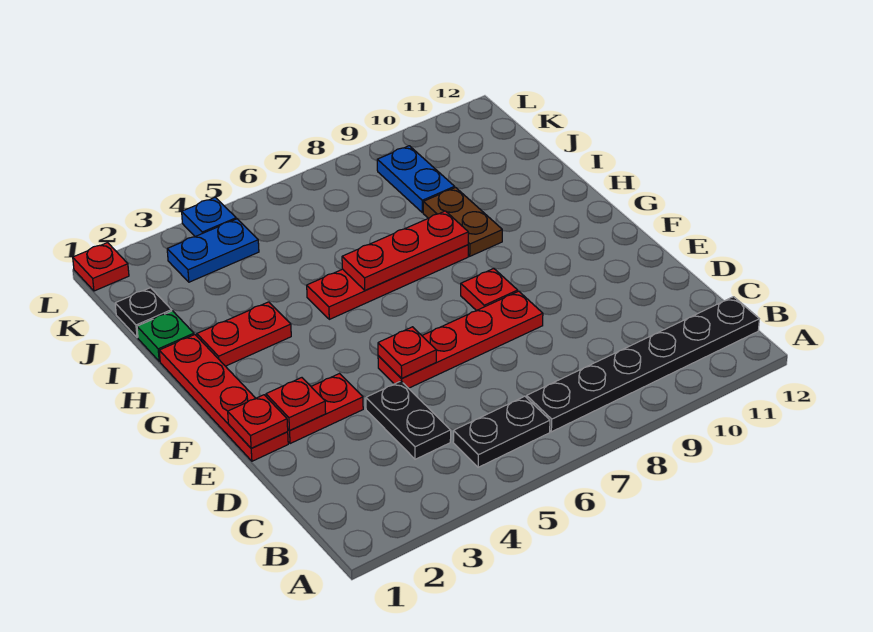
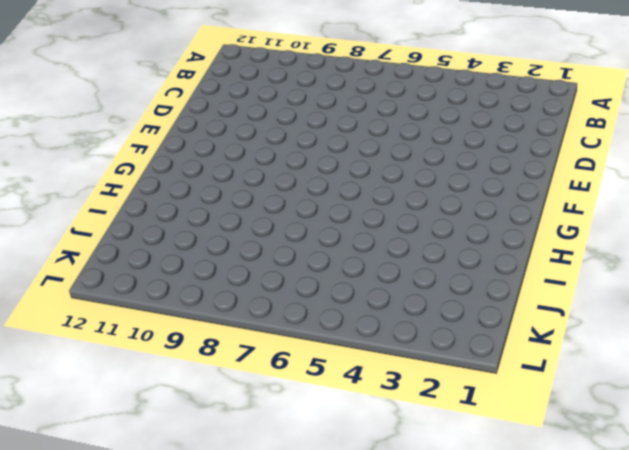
none -> black plate B5:B6 level 1
none -> black plate B7:B12 level 1
none -> black plate C4:D4 level 1

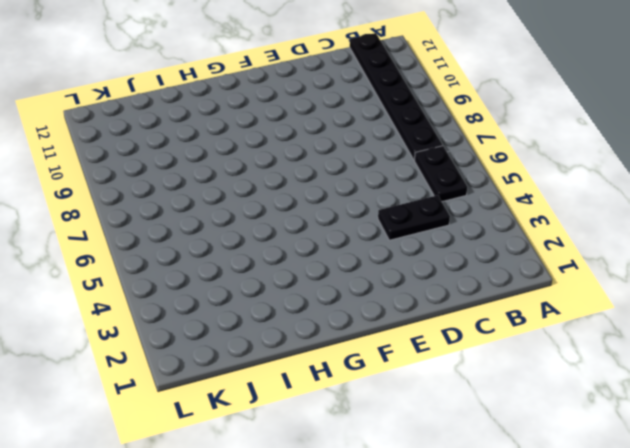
none -> red plate E1:H1 level 1
none -> red plate E2:E3 level 1
none -> red plate E5:E8 level 1

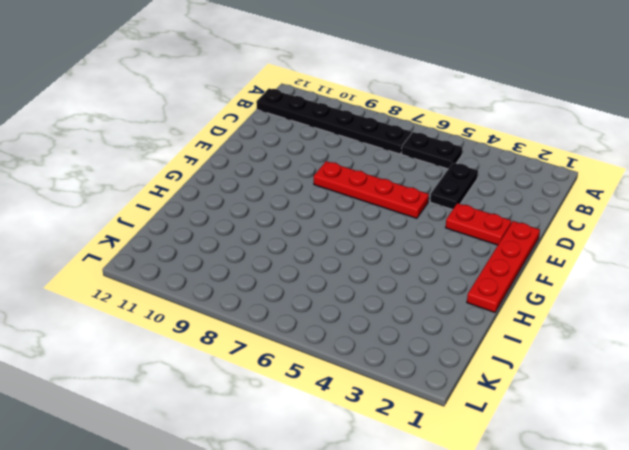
none -> red plate F8 level 1
none -> red plate H2:H3 level 1
none -> red plate H5:H8 level 1

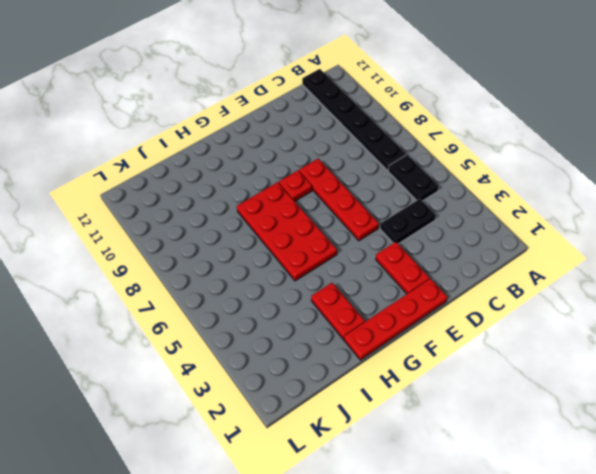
red plate G5:H8 level 1 -> red plate H5:H8 level 1
none -> brown plate H9:I9 level 1
none -> green plate I1 level 1
none -> black plate J1 level 1

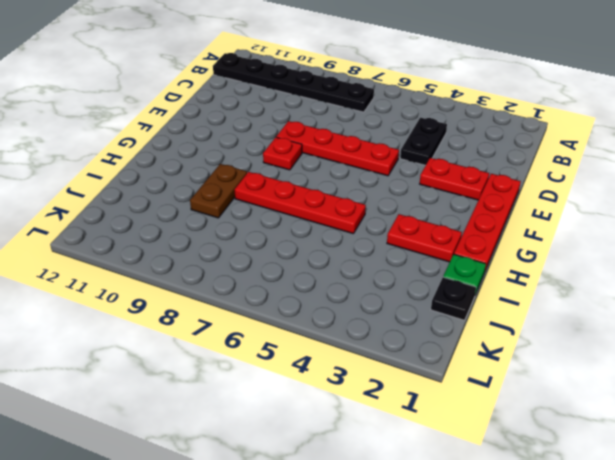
none -> black plate B5:B6 level 1
none -> blue plate J9:K9 level 1
none -> blue plate K3:K4 level 1

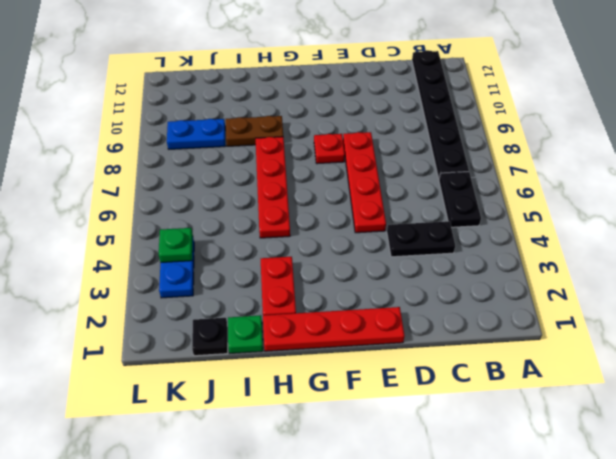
green plate K4 level 2 -> none
none -> red plate E2:E3 level 1
none -> red plate L1 level 1
none -> blue plate L4 level 1

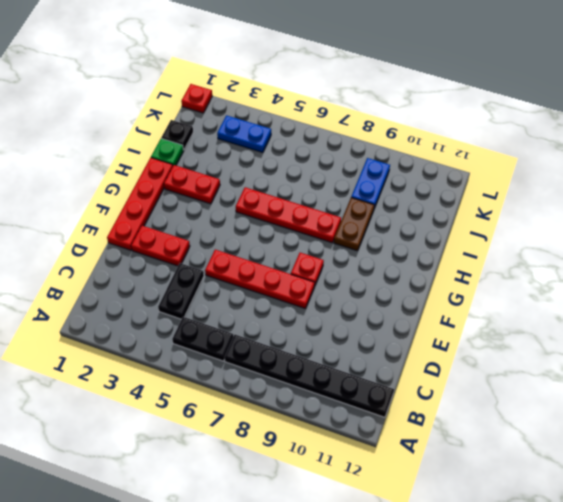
none -> blue plate L4 level 1
none -> red plate E1 level 2
none -> red plate E2 level 2

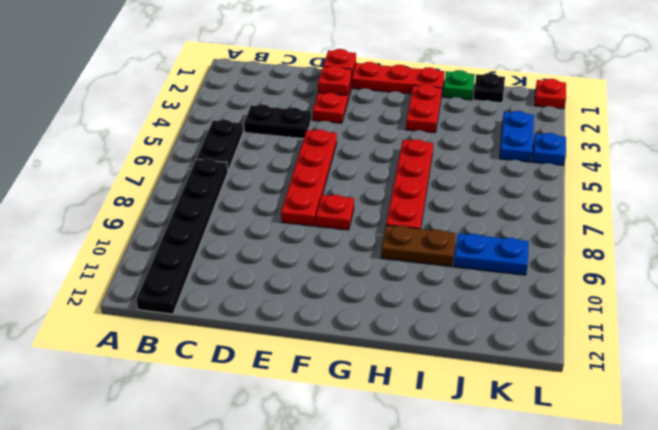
none -> red plate E5 level 2
none -> red plate H6:H8 level 2

